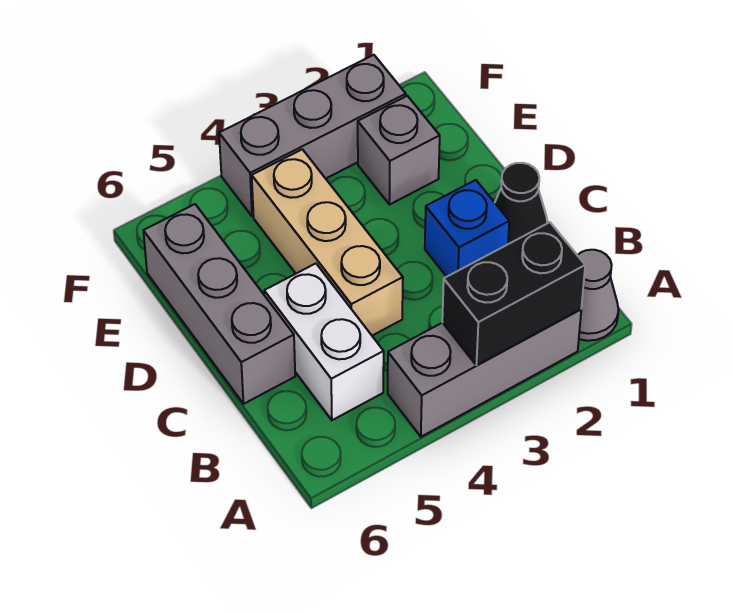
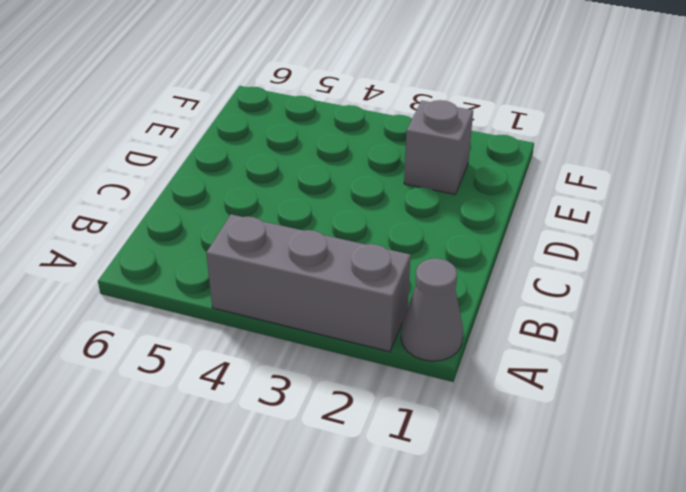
none -> white brick B5:C5 level 1
none -> black cone C1 level 1

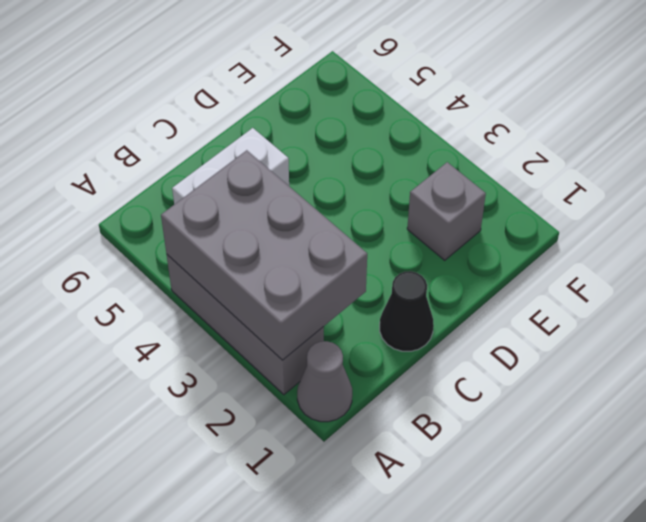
grey brick A2:B4 level 2 -> black brick A2:A3 level 2
none -> blue brick C2 level 1
none -> tan brick C4:E4 level 1

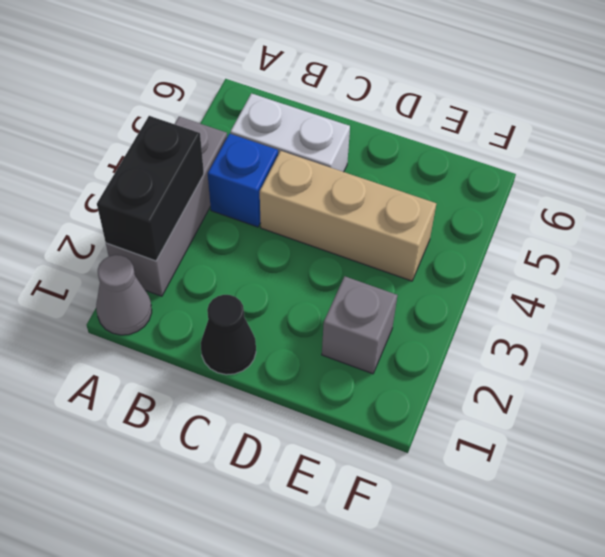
blue brick B4 level 1 -> blue brick C2 level 1
none -> grey brick C6:E6 level 1
none -> grey brick F2:F4 level 1

